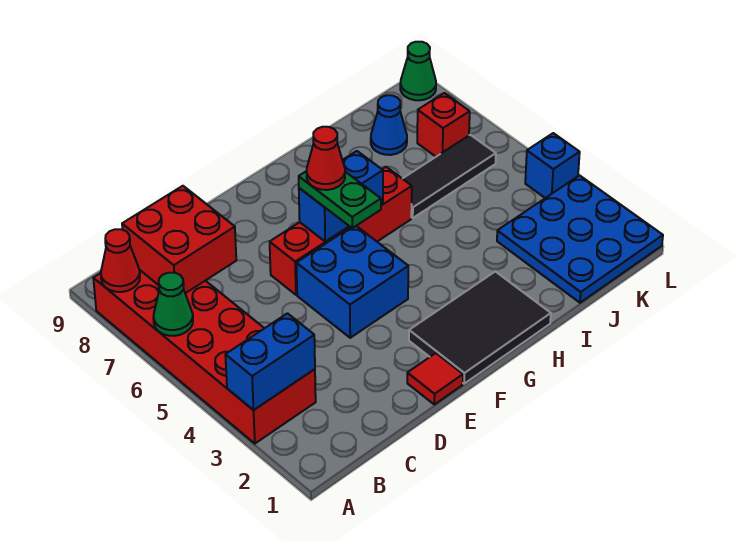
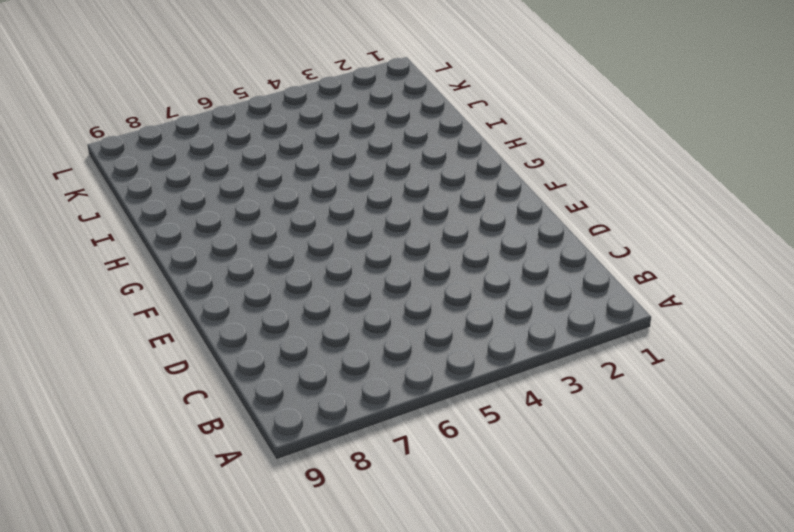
none -> red brick A3:B8 level 1
none -> red tile E1 level 1
none -> blue brick E4:F5 level 1

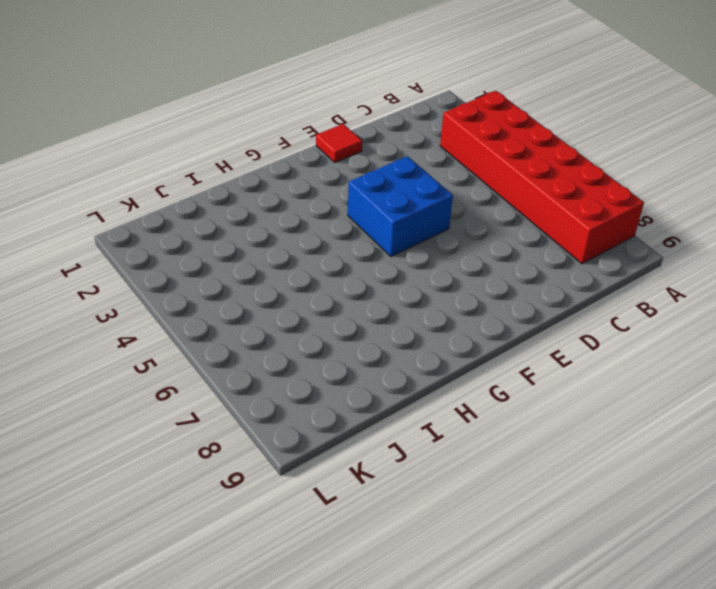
none -> red brick E6:H6 level 1
none -> black tile F1:H2 level 1
none -> black tile I6:K6 level 1

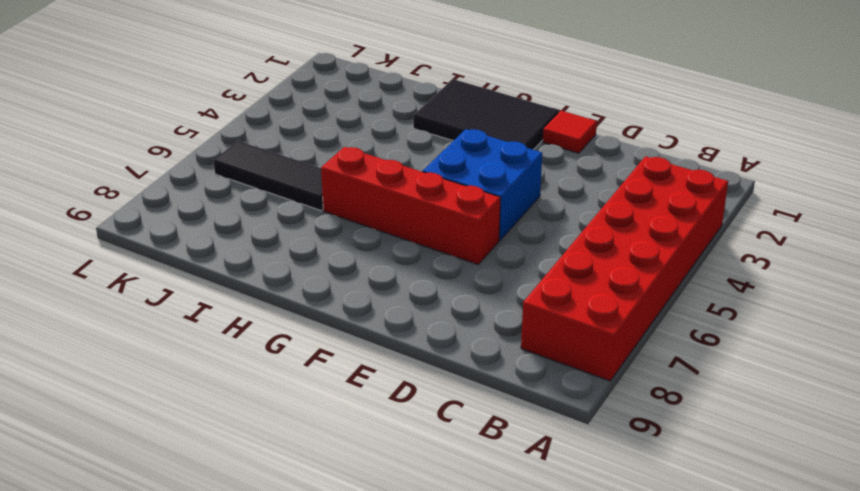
none -> blue plate J1:L3 level 1
none -> blue cone J8 level 1
none -> red brick K7 level 1

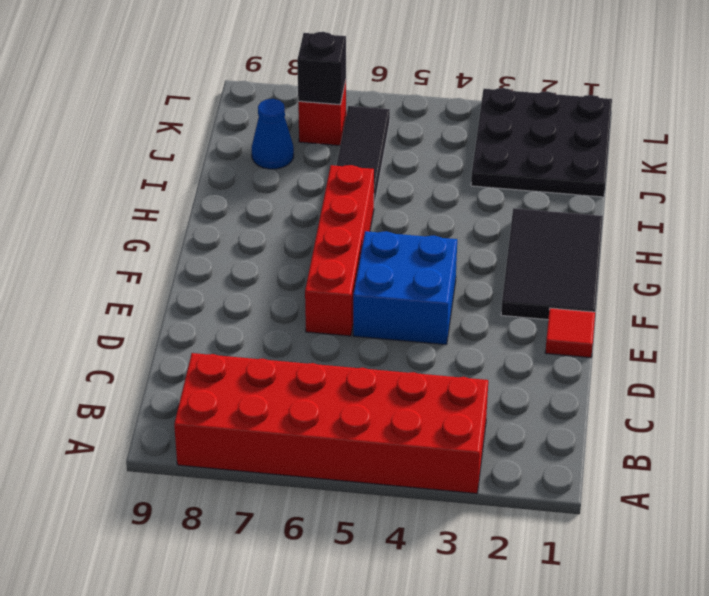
black plate J1:L3 level 1 -> blue plate J1:L3 level 1
black brick K7 level 2 -> none
none -> blue brick L4 level 1
none -> green cone L9 level 1
none -> blue brick A3:B3 level 2

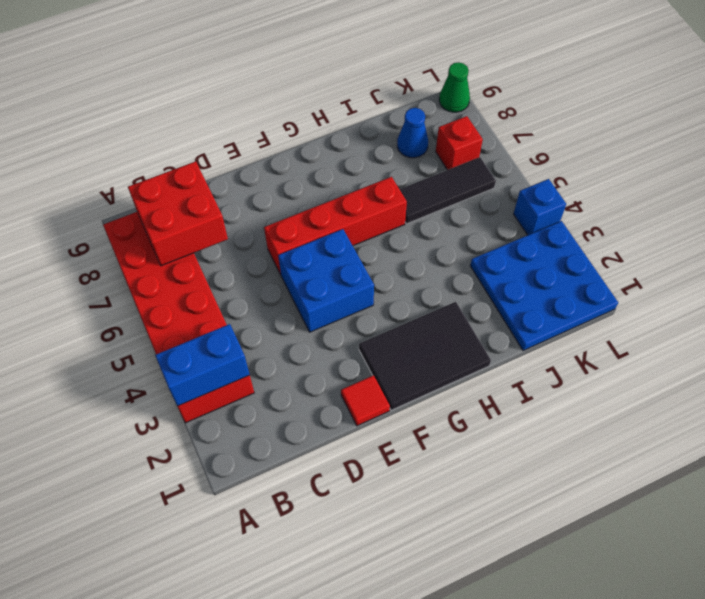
none -> green cone A6 level 2
none -> red cone A8 level 2
none -> blue brick F6:G6 level 2

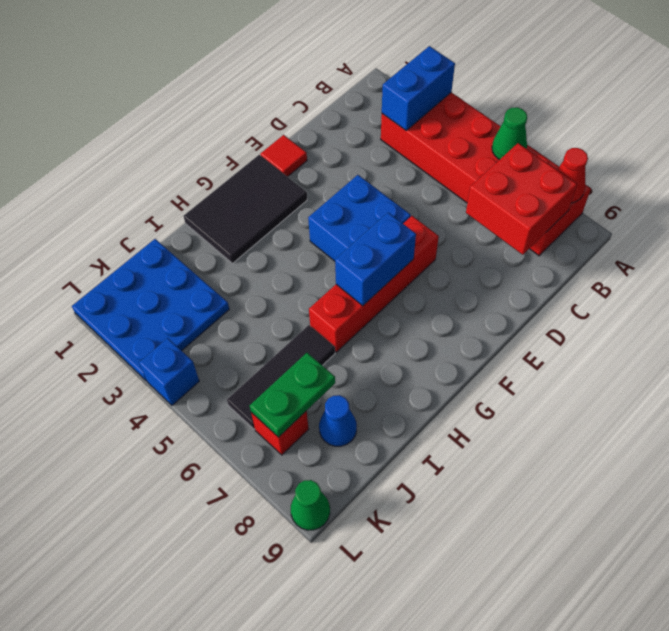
green plate J7:K7 level 2 -> green plate F5:F6 level 3
none -> red cone F6 level 4

